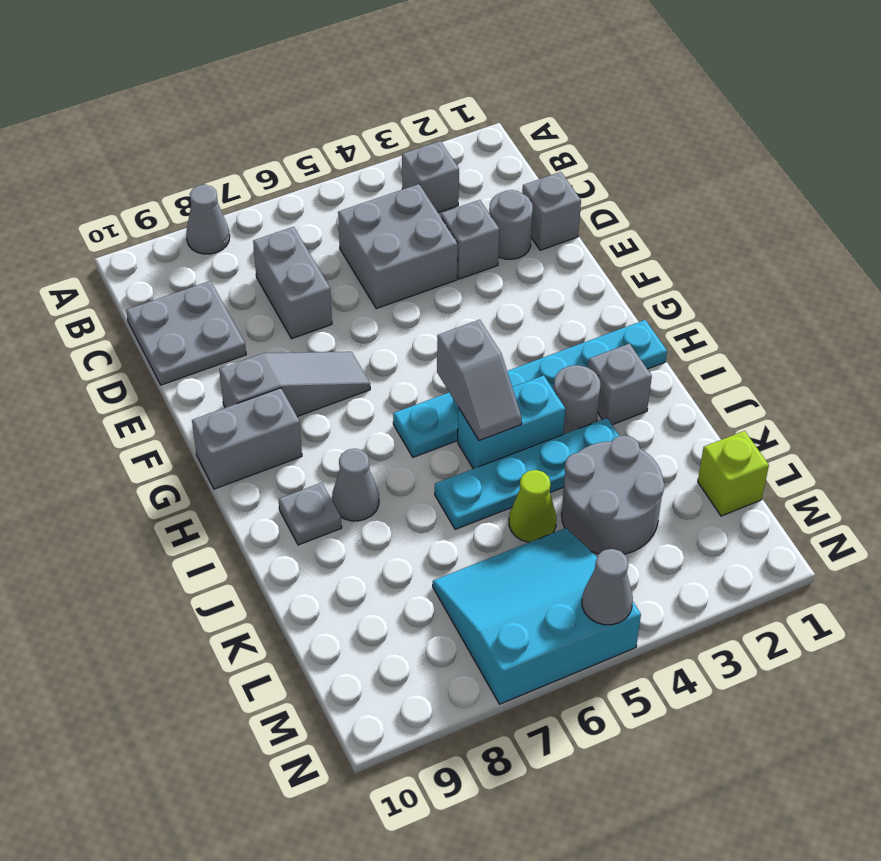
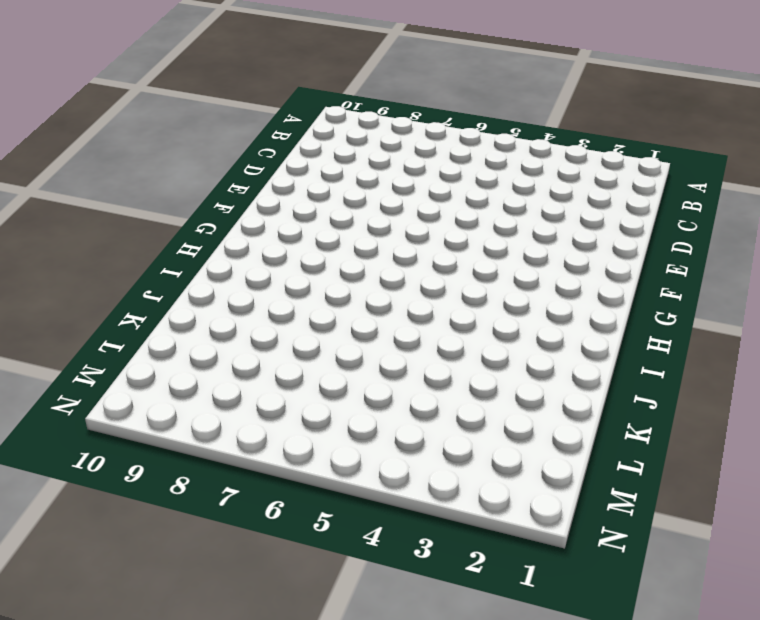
none -> grey cone A8 level 1
none -> grey brick B3 level 1
none -> grey brick C4:D5 level 1

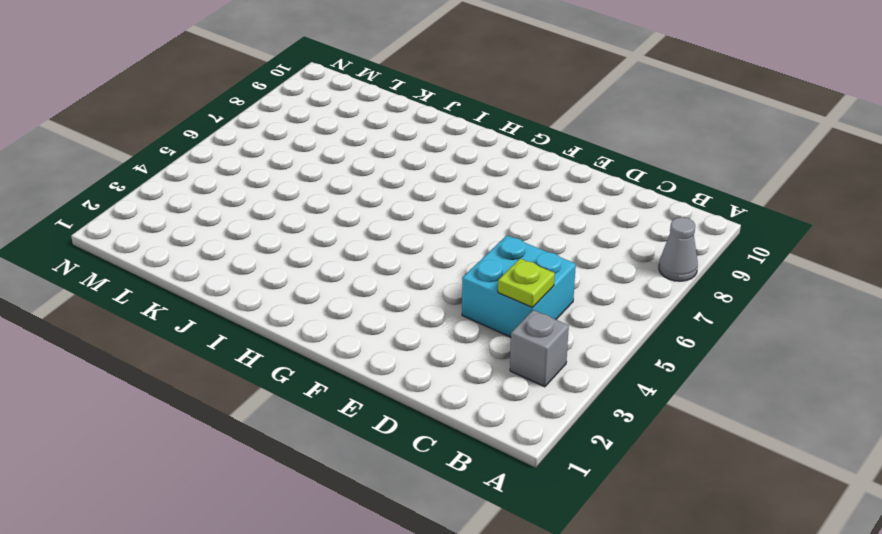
cyan brick C4:D5 level 1 -> grey brick C4:D5 level 1
lime plate C4 level 2 -> none
none -> grey brick C7:D7 level 1
none -> grey plate C9:D10 level 1
none -> grey brick D1 level 1

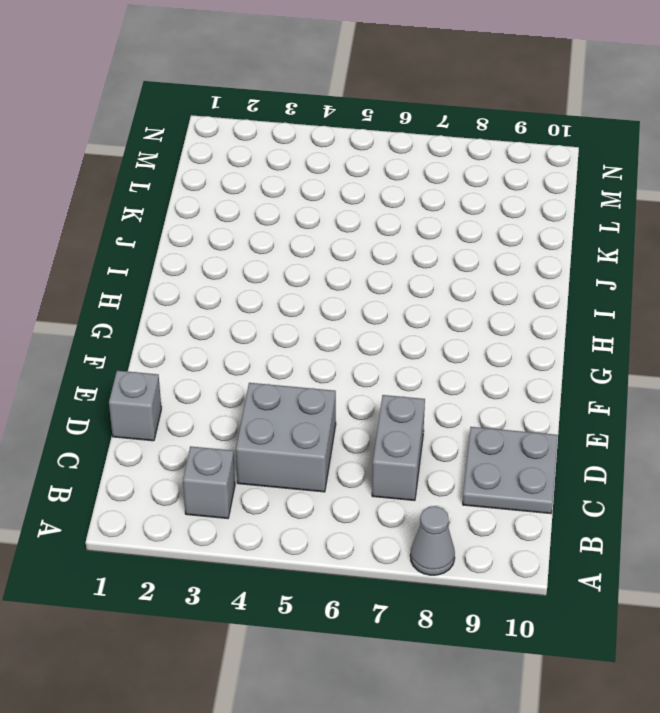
none -> grey round brick D2 level 1
none -> grey brick D3 level 1
none -> grey slope F7:F9 level 1 top 9

